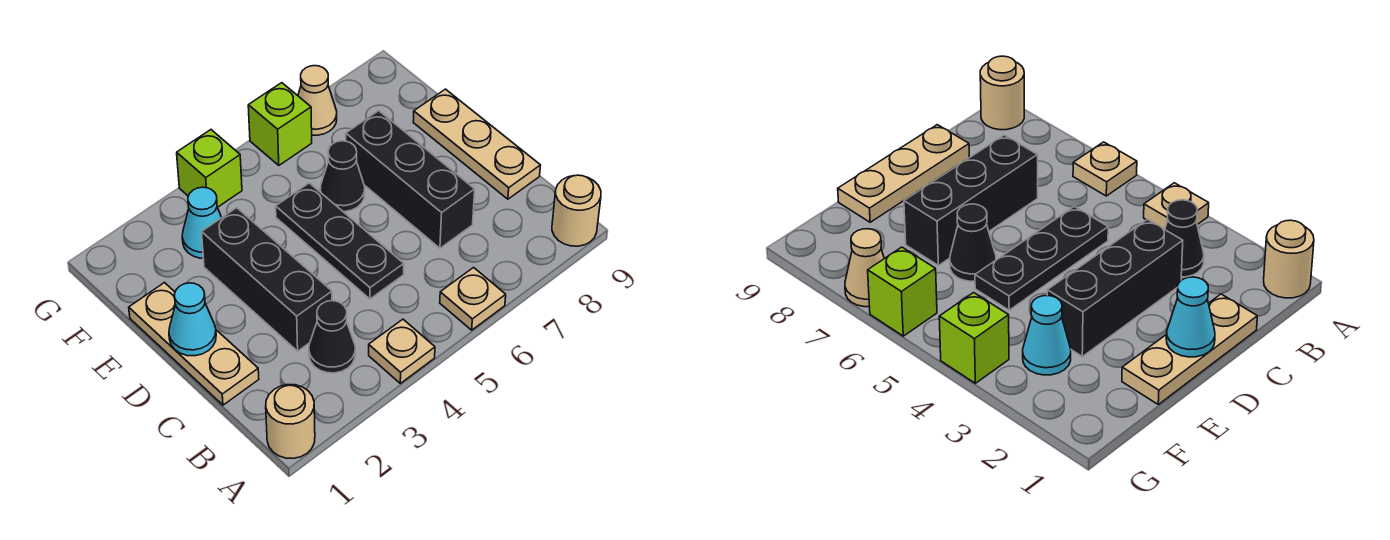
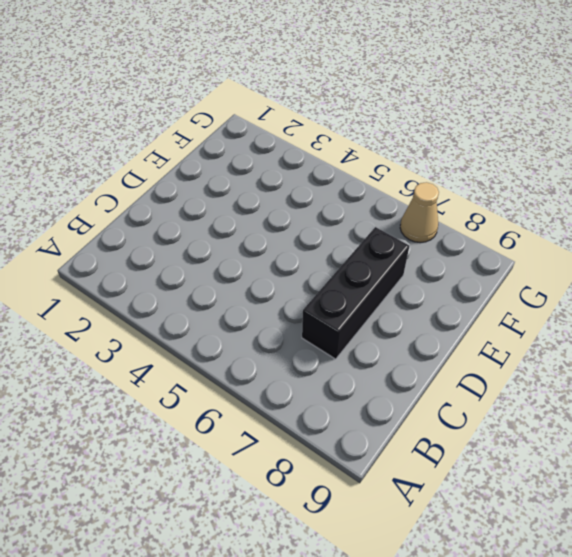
none -> tan round brick A1 level 1
none -> tan plate A4 level 1
none -> tan plate A6 level 1

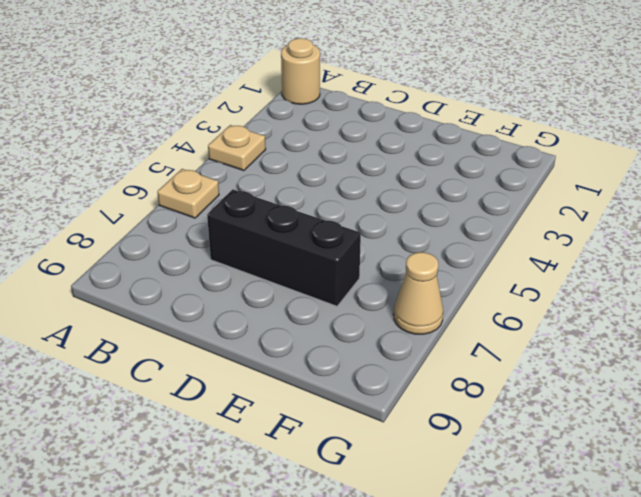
none -> tan round brick A9 level 1
none -> black cone B3 level 1
none -> tan plate C1:E1 level 1

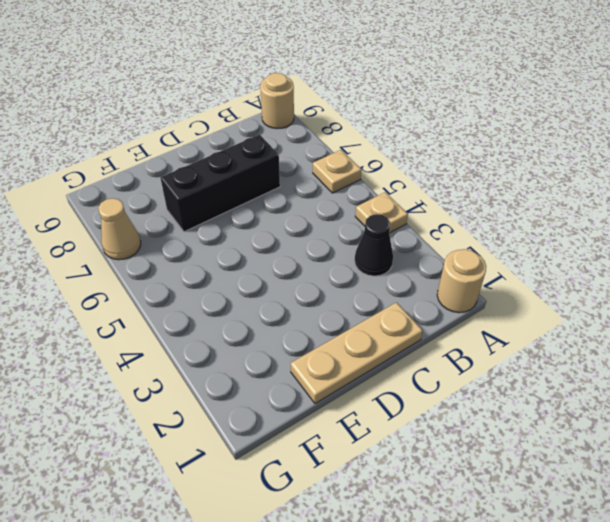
none -> black brick C3:E3 level 1
none -> black plate C5:E5 level 1
none -> tan plate C9:E9 level 1

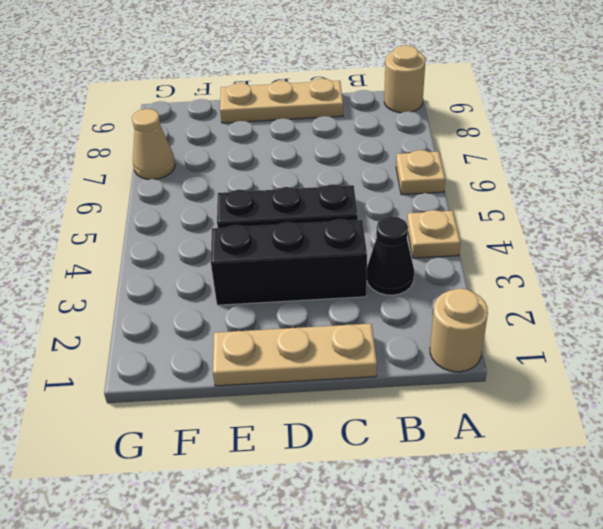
none -> black brick C7:E7 level 1
none -> black cone E6 level 1
none -> cyan cone F3 level 1

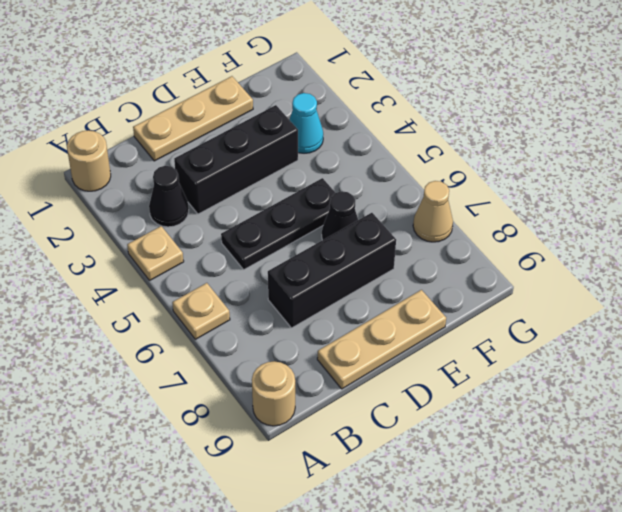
none -> lime brick G4 level 1
none -> lime brick G6 level 1
none -> cyan cone D1 level 2

